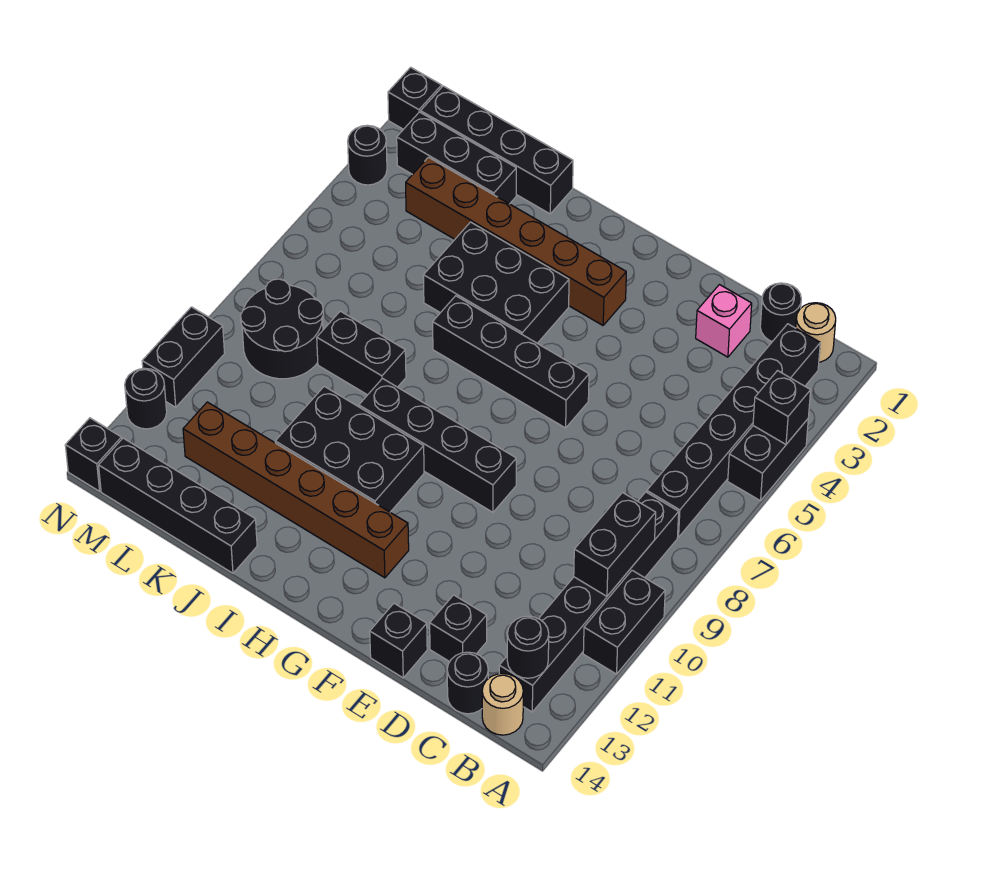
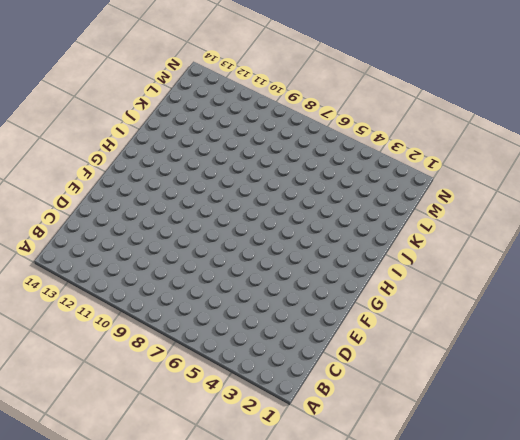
none -> black brick A4:A5 level 1
none -> black brick A10:A11 level 1
none -> tan round brick B1 level 1
none -> black brick B2:B7 level 1

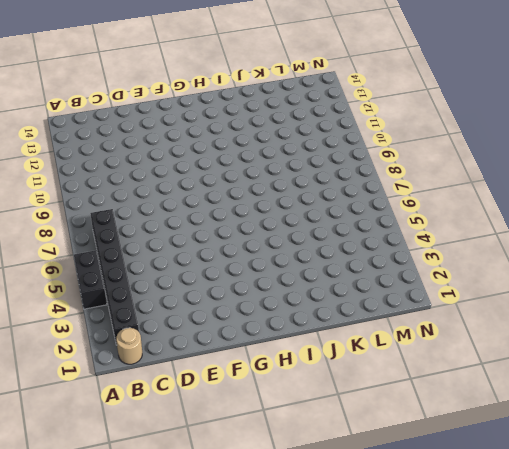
none -> black brick A10:A11 level 1
none -> black brick B8:B13 level 1
none -> tan round brick B14 level 1
none -> black round brick C1 level 1

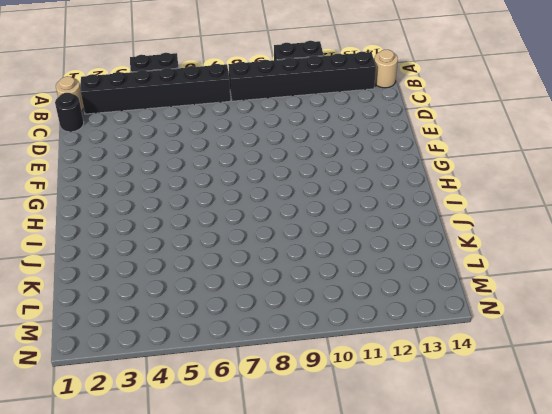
none -> black round brick C14 level 1
none -> pink brick D2 level 1
none -> black brick D13 level 1
none -> black brick E14 level 1

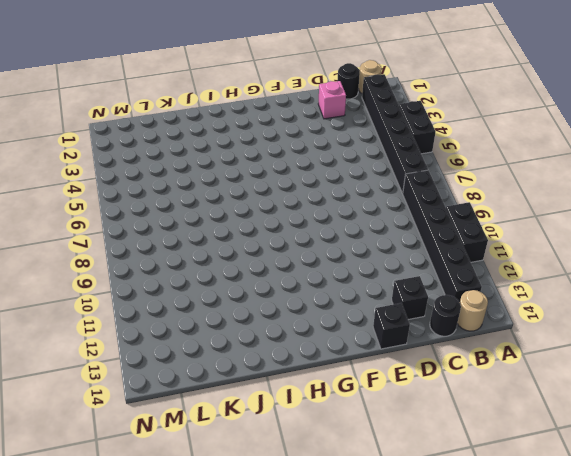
none -> black brick F6:I6 level 1
none -> black brick F9:I9 level 1
none -> brown brick G3:L3 level 1
none -> brown brick G12:L12 level 1

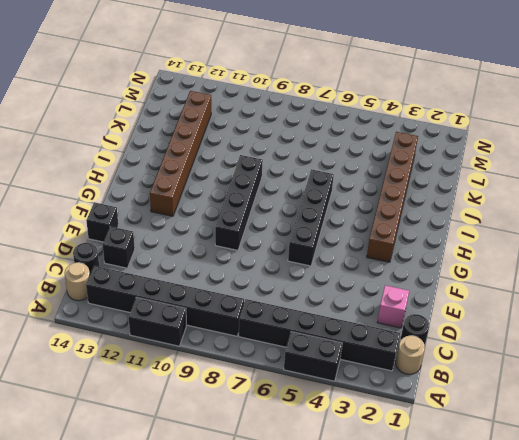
none -> black brick H4:J5 level 1
none -> black brick H10:J11 level 1
none -> black brick J1:M1 level 1
none -> black brick J8:K8 level 1

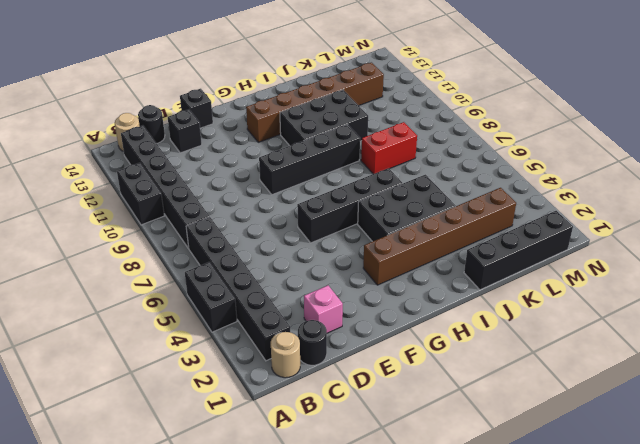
red brick J8:K8 level 1 -> black brick J8:K8 level 1
none -> black brick J14:M14 level 1
none -> black brick K2:M2 level 1
none -> black round brick L8:M9 level 1
none -> black brick N1 level 1

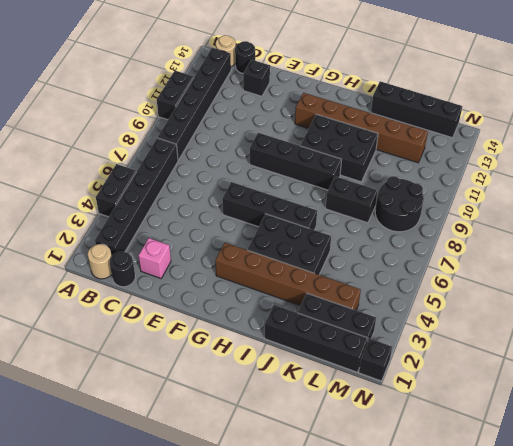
none -> black brick E14 level 1
none -> black round brick N3 level 1
none -> black brick N10:N11 level 1
none -> black round brick N12 level 1

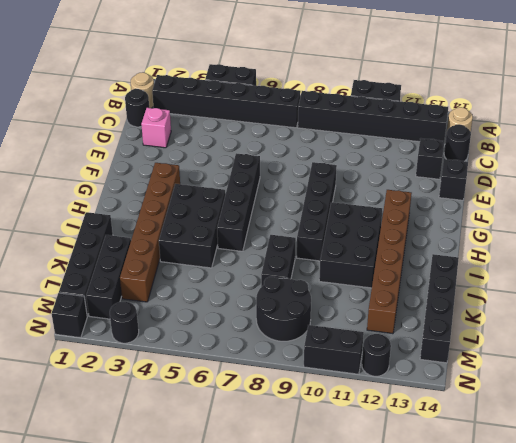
none -> black brick N14 level 1
none -> black brick A4 level 2
none -> black brick B9:B10 level 2
none -> black round brick B13 level 2

